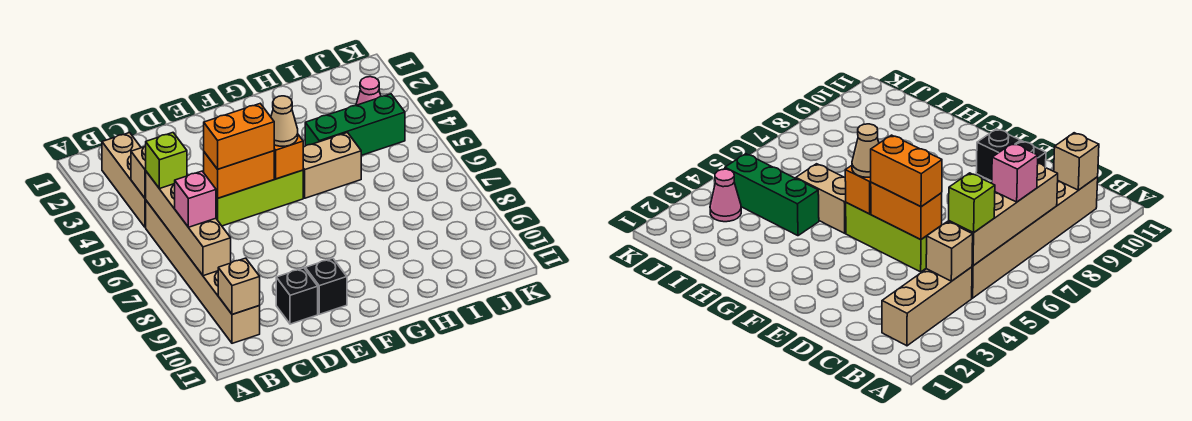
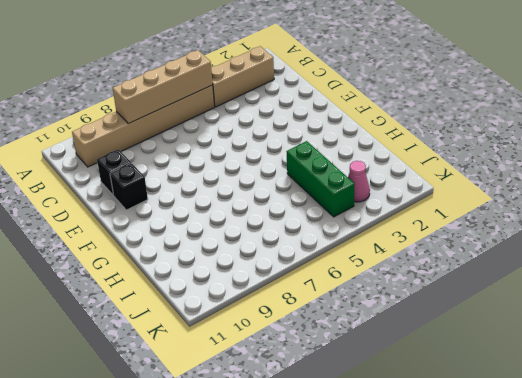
none -> lime brick D5:F5 level 1
none -> tan brick G5:H5 level 1
none -> tan brick B4 level 2

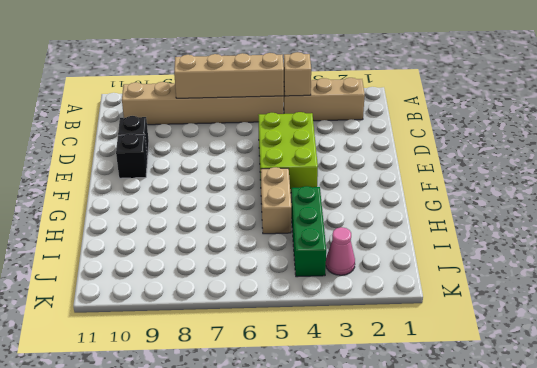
lime brick D4:F5 level 1 -> lime brick D5:F5 level 1
none -> tan brick B10 level 2
none -> orange brick D5:E5 level 2
none -> orange brick F5 level 2

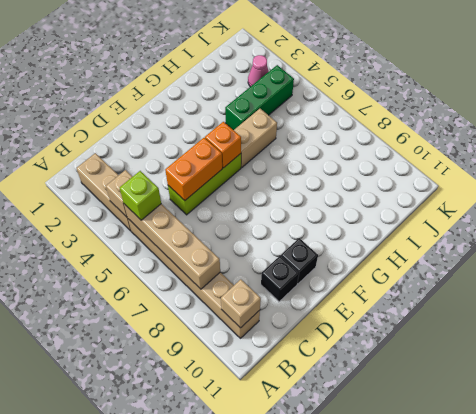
none -> pink brick B7 level 3
none -> orange brick D5:E5 level 3
none -> tan cone F5 level 3

